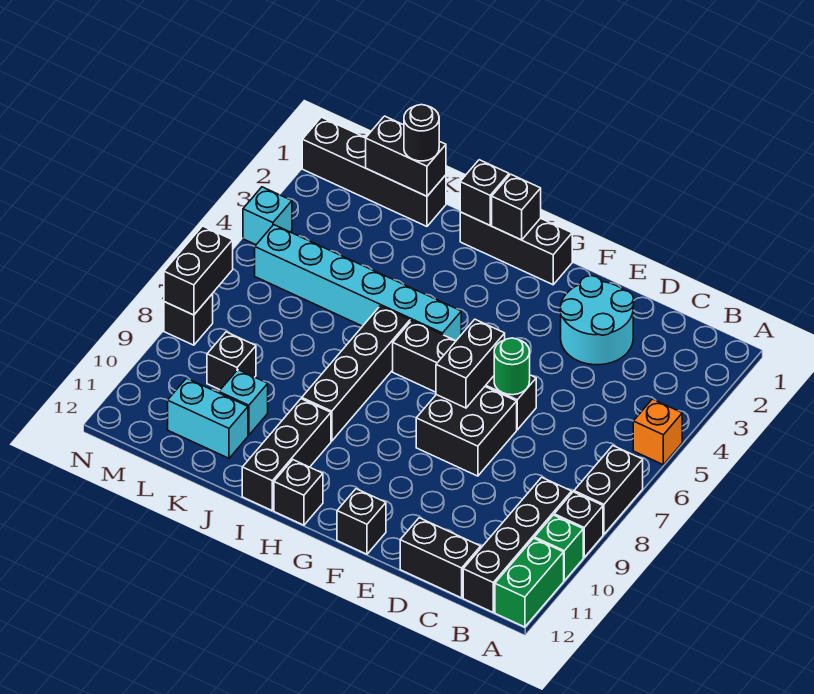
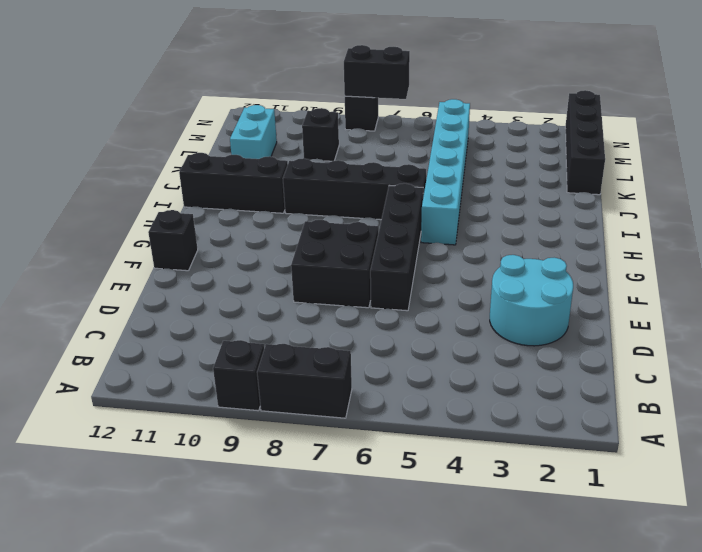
none -> orange brick A5 level 1
none -> green brick A10 level 1
none -> green brick A11:A12 level 1

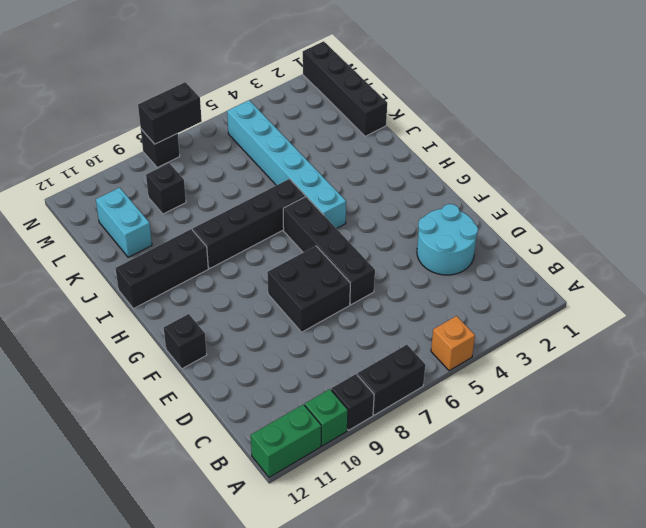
none -> black brick B9:B12 level 1
none -> black brick C12:D12 level 1
none -> black brick G1:I1 level 1

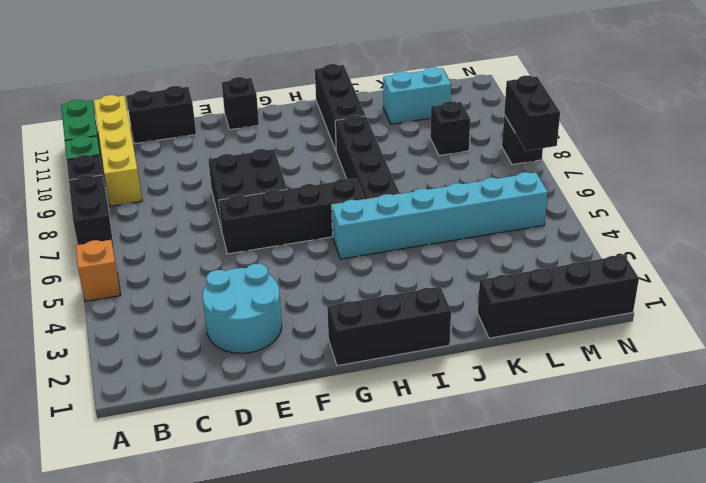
yellow brick B9:B12 level 1 -> black brick B9:B12 level 1
none -> black brick H12 level 1
none -> cyan brick K10 level 1
none -> cyan brick N4 level 1

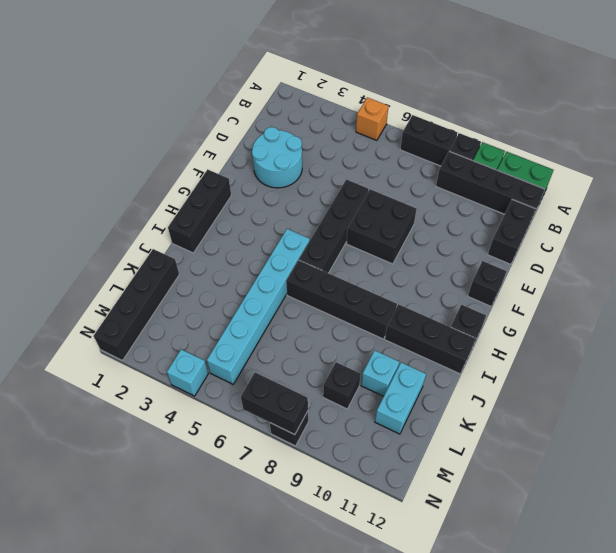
none -> green round brick E6 level 2
none -> black brick F6:F7 level 2
none -> black brick H1 level 2

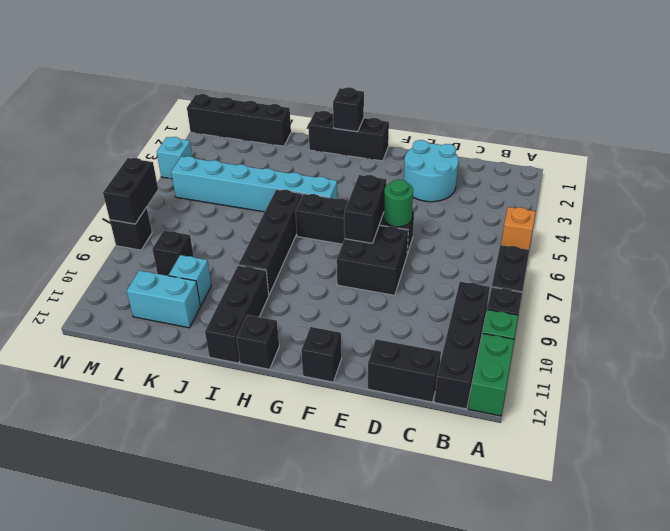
none -> black brick I1 level 2
none -> black brick K1:L1 level 2
none -> black round brick K1 level 3

